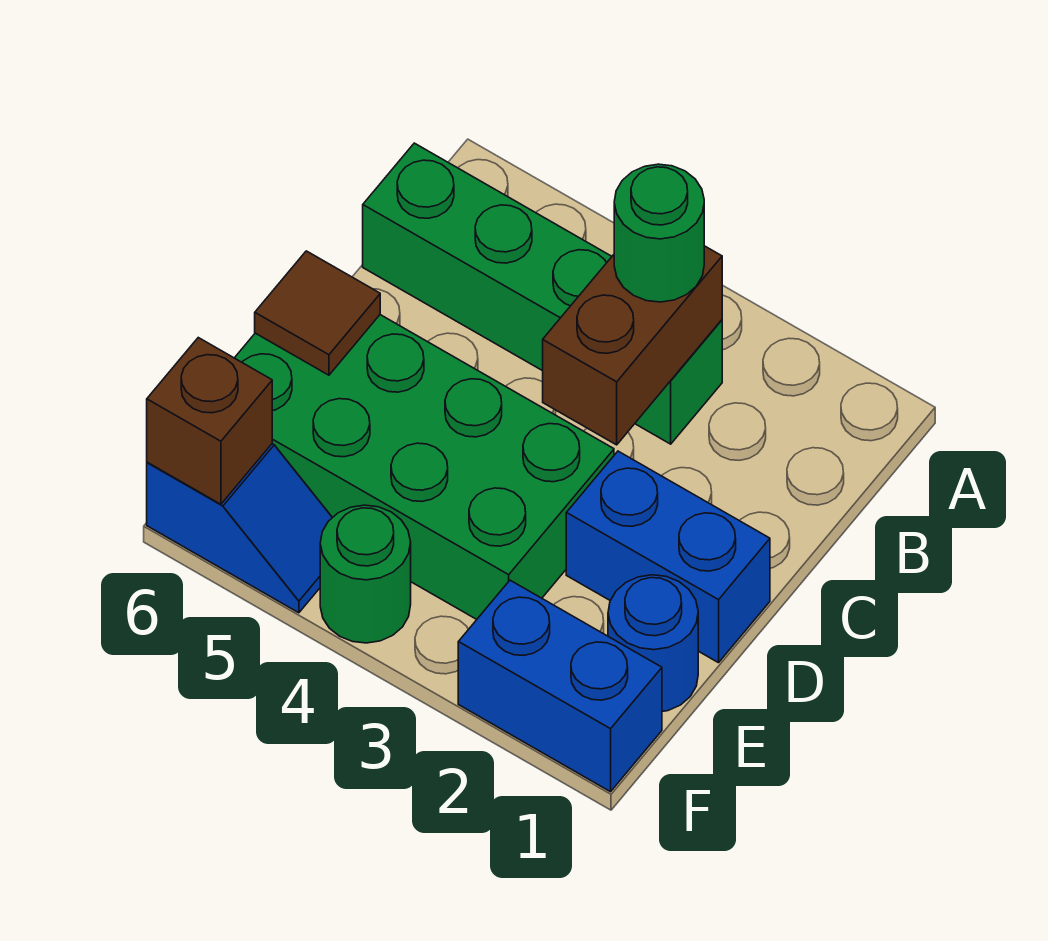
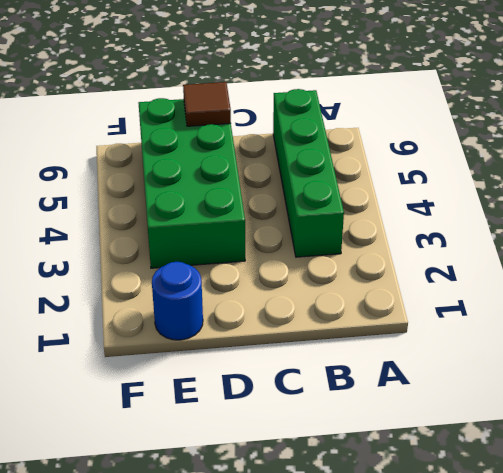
none -> blue brick D1:D2 level 1
none -> blue brick F1:F2 level 1

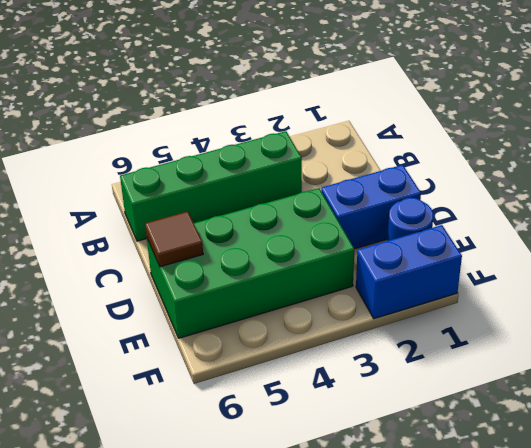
none -> green round brick F4 level 1
none -> blue slope F5:F6 level 1 top 6

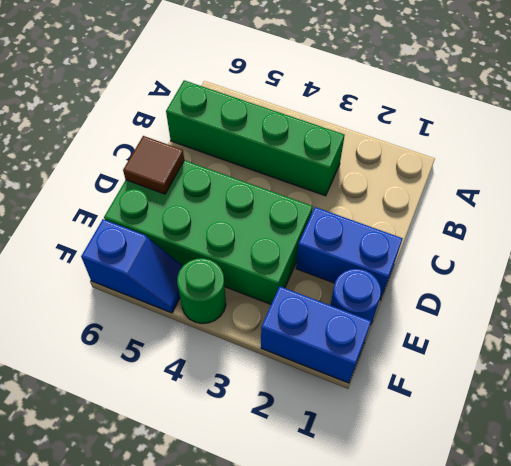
none -> brown brick B3:C3 level 2
none -> brown brick F6 level 2

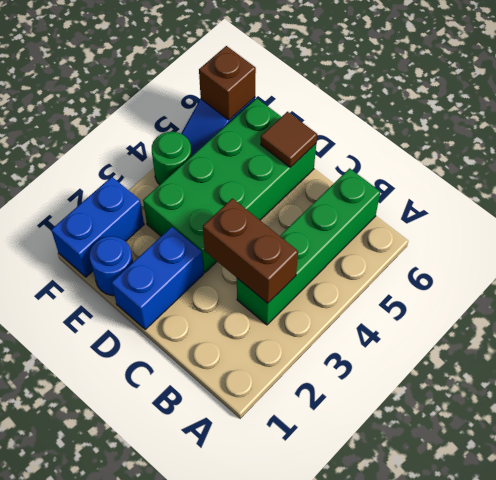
none -> green round brick B3 level 3

